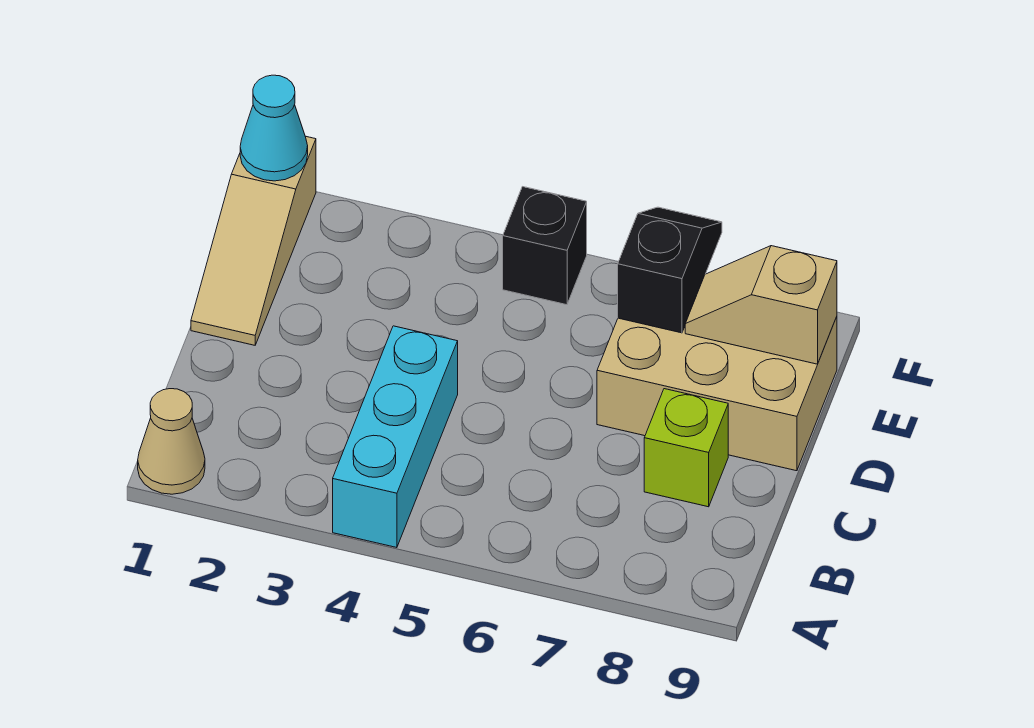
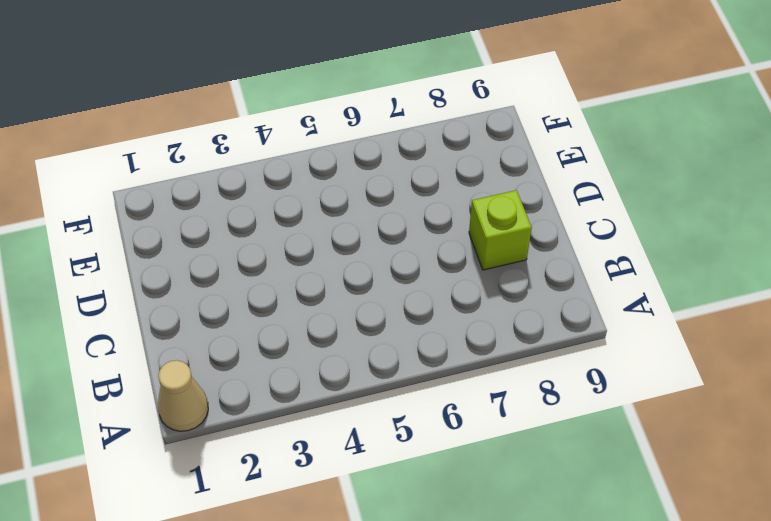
none -> cyan brick A4:C4 level 1
none -> tan slope D1:F1 level 1 top F

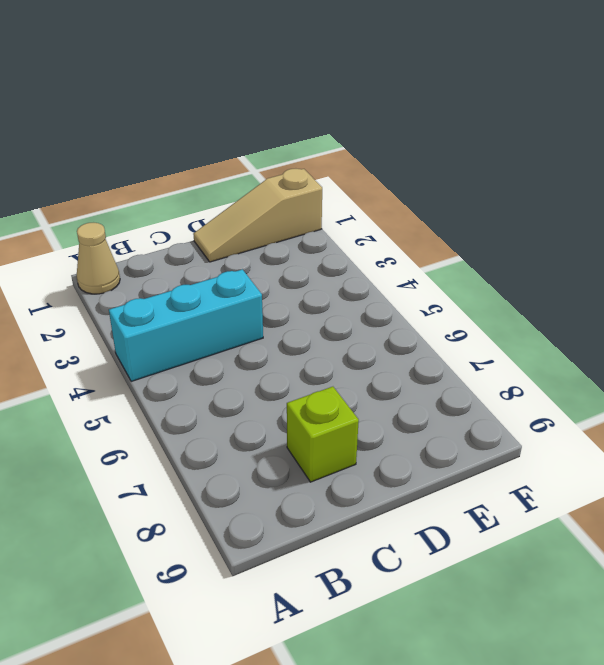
none -> tan brick D7:E9 level 1
none -> black brick F5 level 1

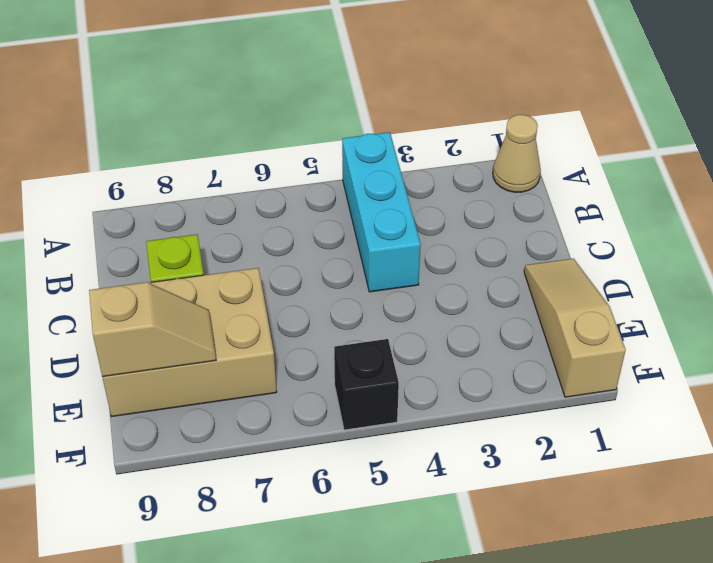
none -> black slope E7:F7 level 2 top E
none -> cyan cone F1 level 2

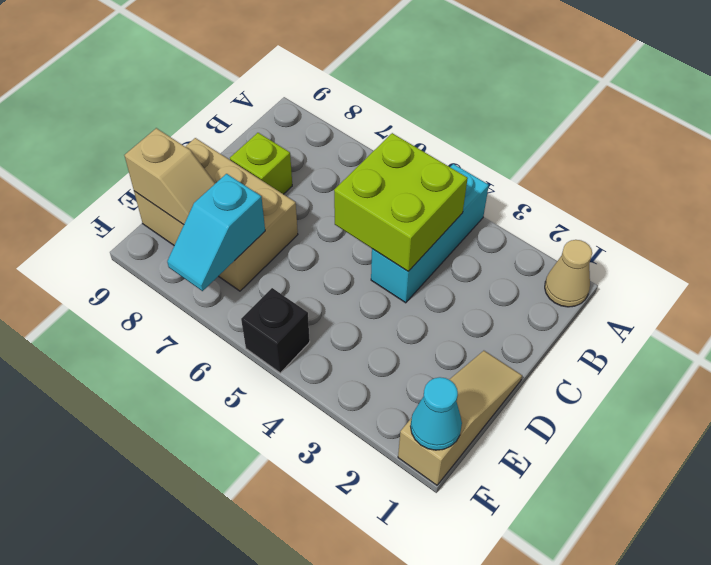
lime brick B4:C5 level 2 -> none
cyan slope E7:F7 level 2 top E -> black slope E7:F7 level 2 top E

